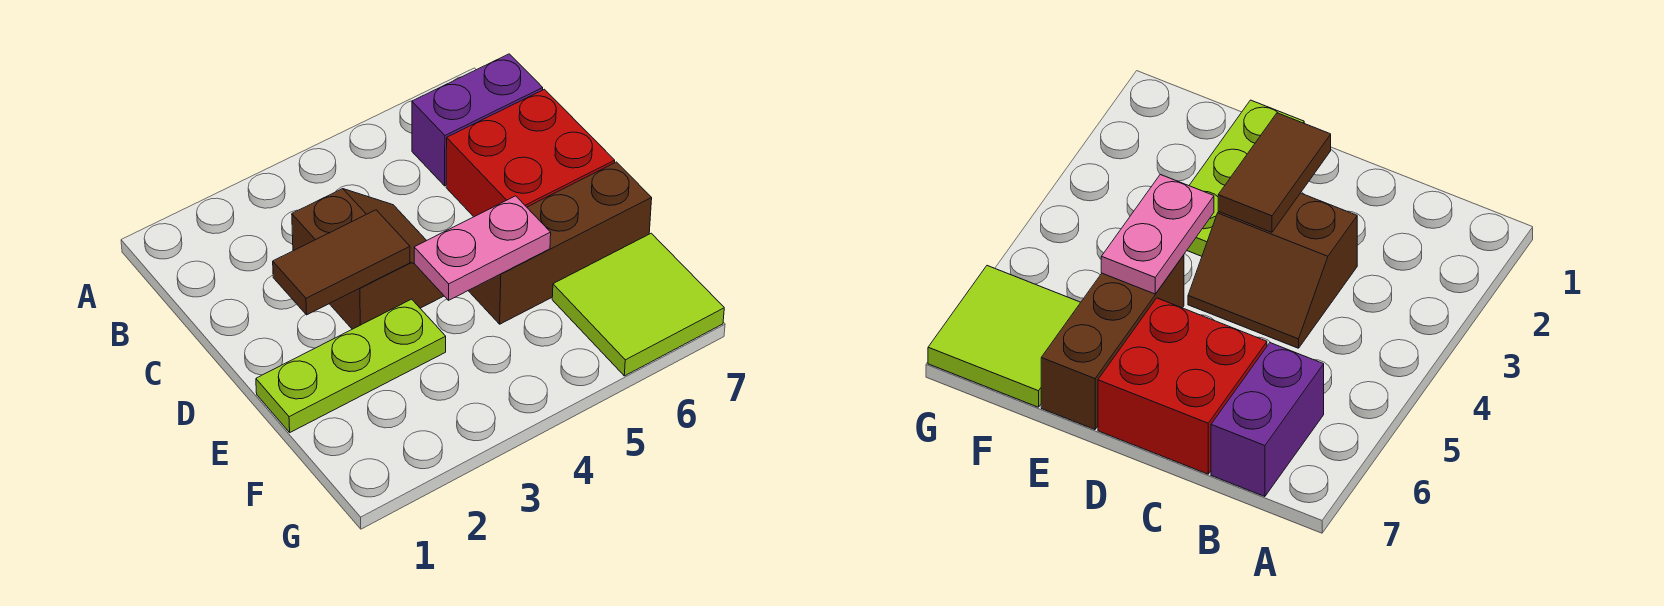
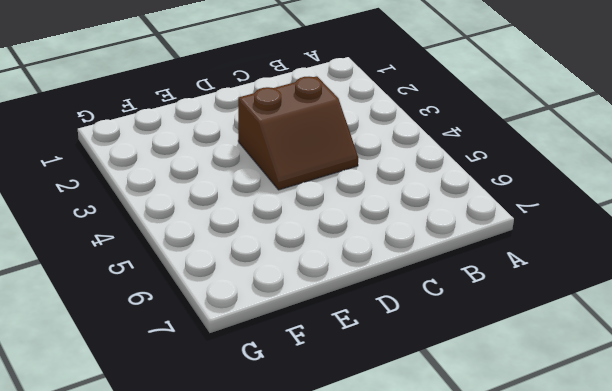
none -> purple brick B6:B7 level 1
none -> red brick C6:D7 level 1

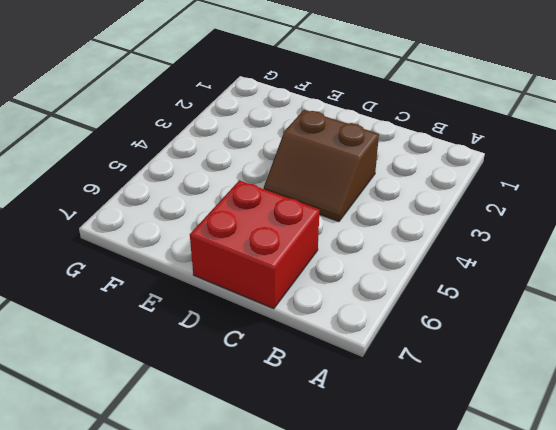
none -> purple brick B6:B7 level 1
none -> lime plate E1:E3 level 1

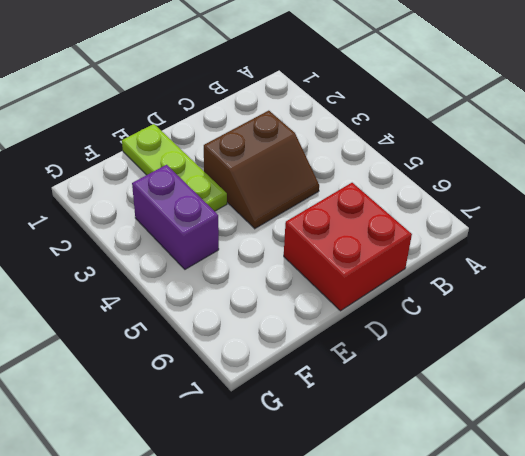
purple brick F3:F4 level 1 -> purple brick B6:B7 level 1
none -> brown brick E5:E7 level 1
none -> lime tile F6:G7 level 1

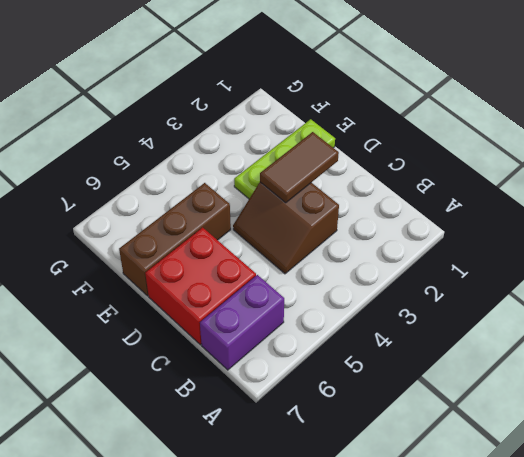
none -> lime tile F6:G7 level 1
none -> pink plate E4:E5 level 2

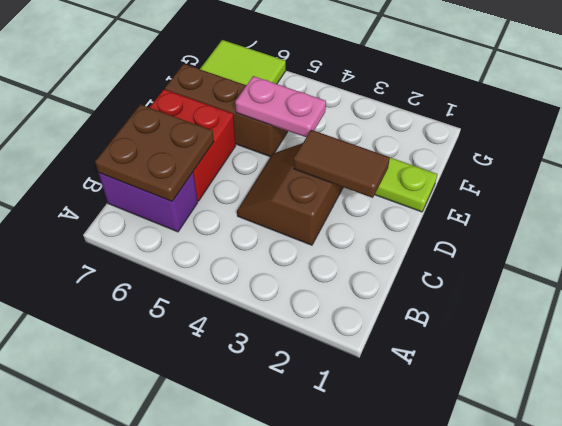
brown plate B6:C7 level 2 -> none

